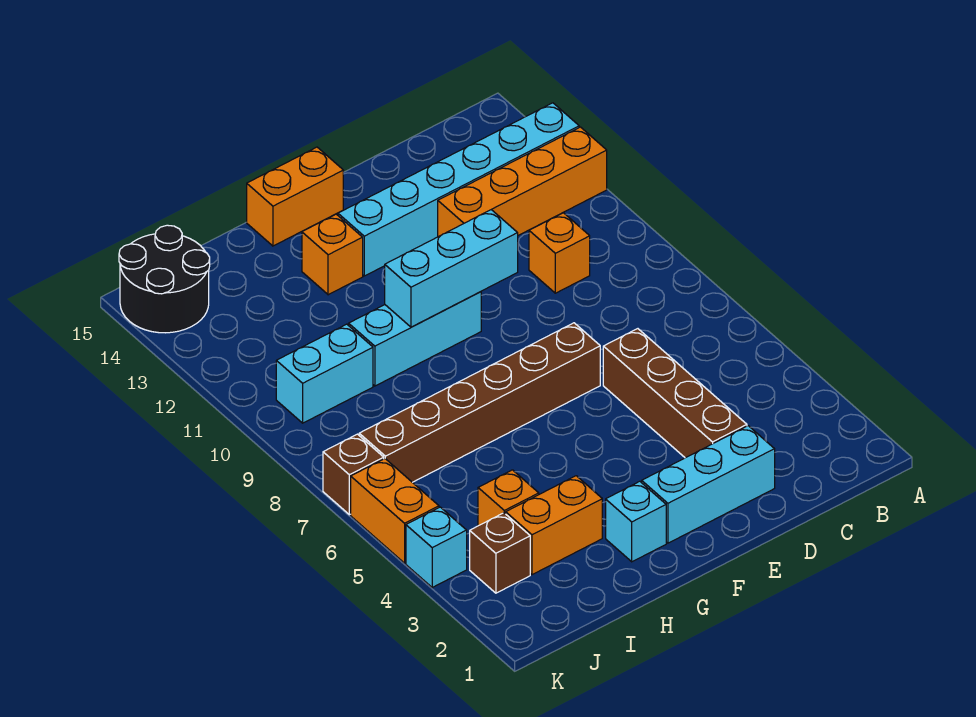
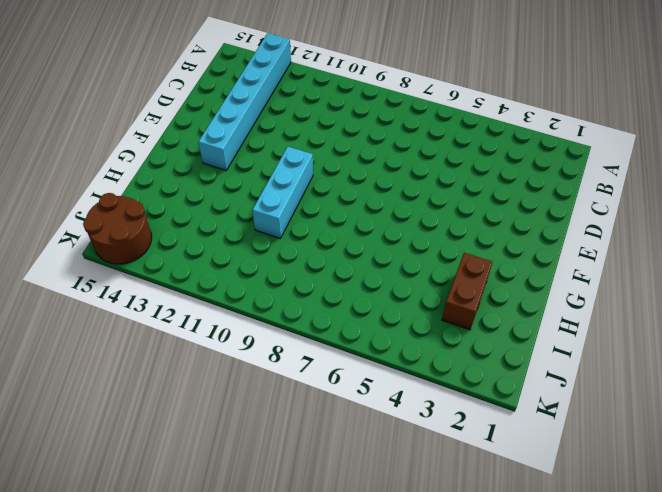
brown brick H3:I3 level 1 -> orange brick H3:I3 level 1
brown round brick J14:K15 level 1 -> black round brick J14:K15 level 1
none -> orange brick A12:D12 level 1
none -> orange brick C10 level 1
none -> cyan brick D2:F2 level 1

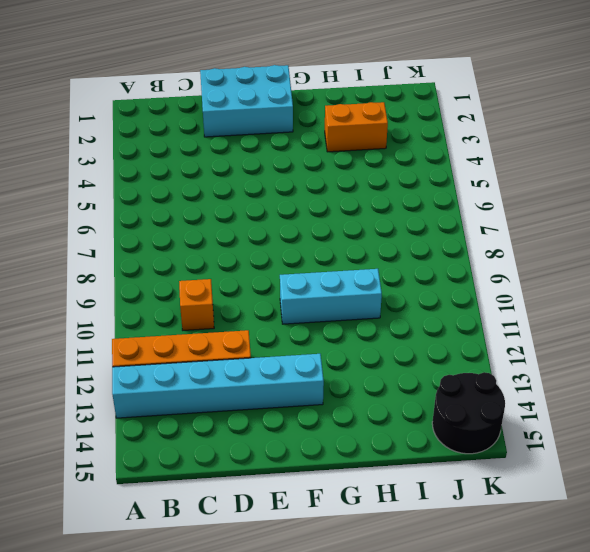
cyan brick D1:F2 level 1 -> cyan brick D2:F2 level 1
none -> brown brick D3:D6 level 1
none -> brown brick E7:J7 level 1
none -> orange brick F15:G15 level 1

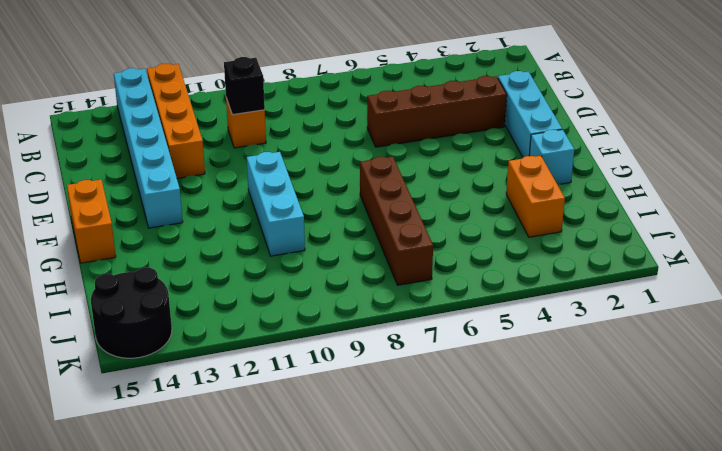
black brick C10 level 2 -> none
brown brick G7:J7 level 1 -> brown brick E7:J7 level 1
none -> orange brick G13 level 1
none -> orange brick I4 level 1
none -> cyan brick I10:J10 level 1

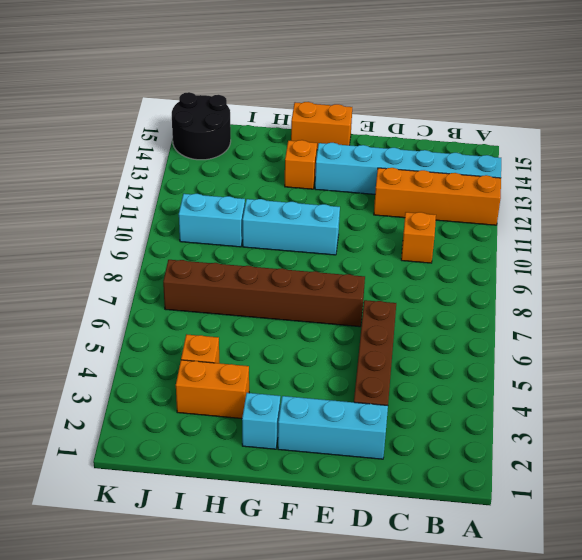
none -> brown brick J3 level 1
none -> cyan brick K4 level 1
none -> orange brick K5:K6 level 1

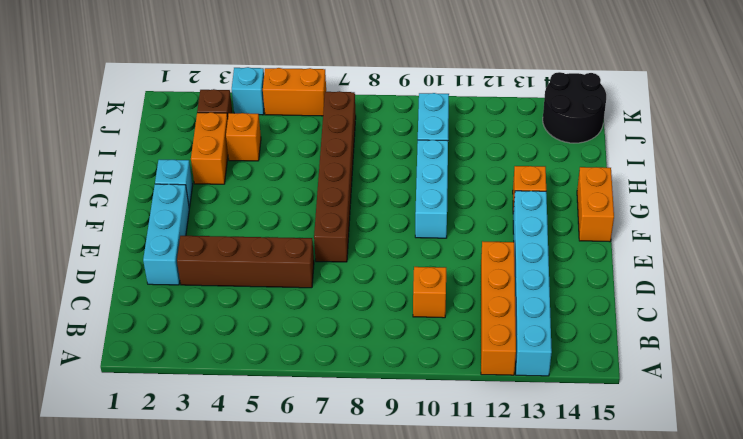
none -> brown brick K7 level 1
none -> cyan brick E10:G10 level 2

